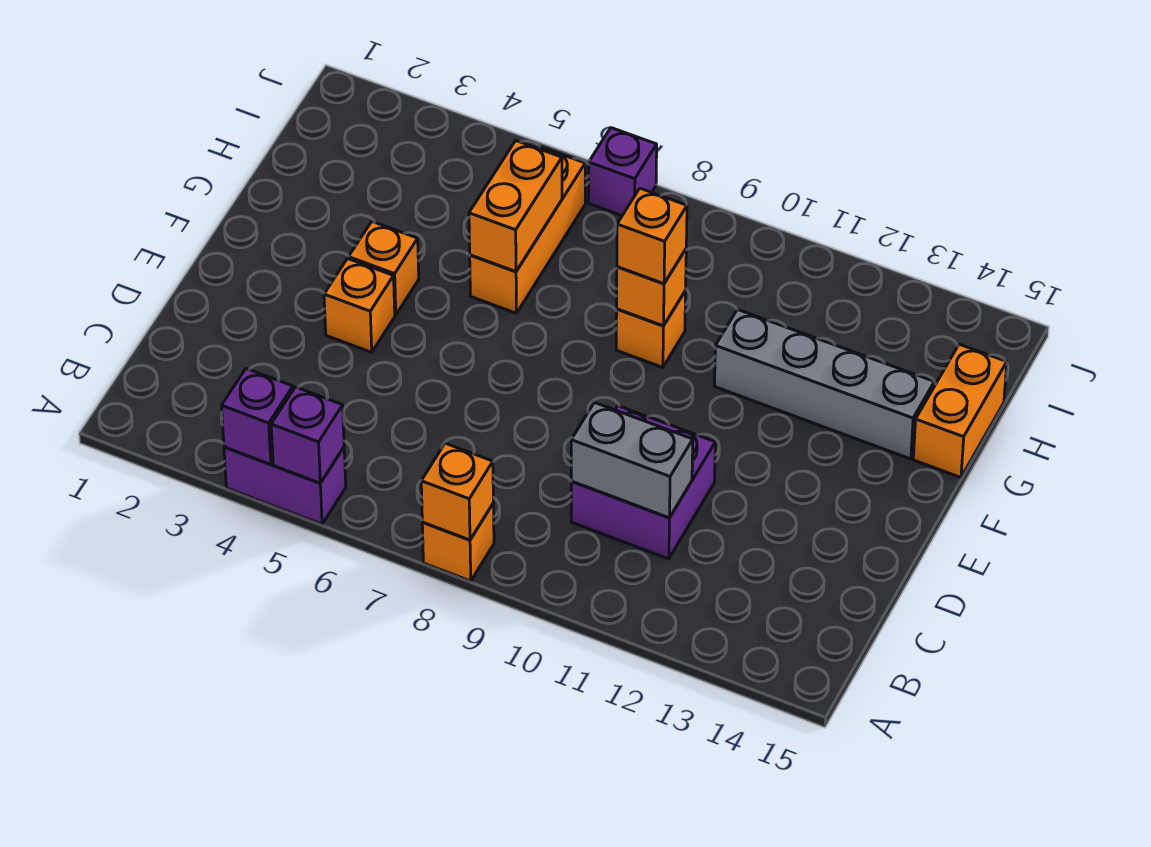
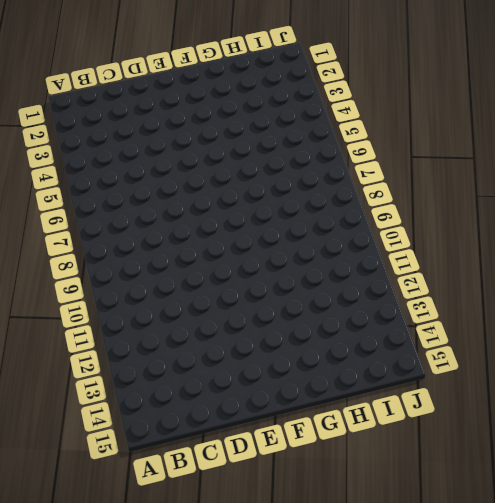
none -> purple brick A4:A5 level 1
none -> orange brick A8 level 1
none -> purple brick C10:D11 level 1

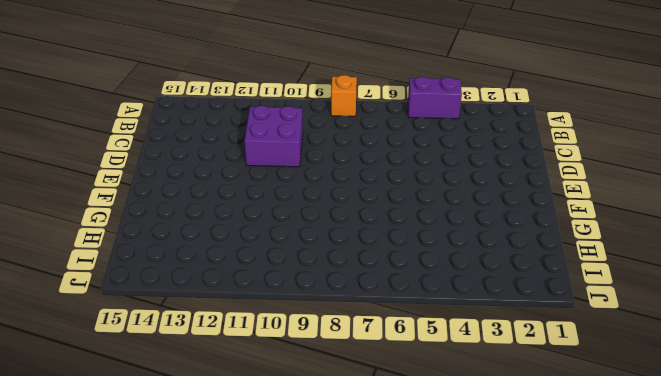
none -> orange brick E4 level 1
none -> orange brick F4 level 1
none -> orange brick G6:I6 level 1

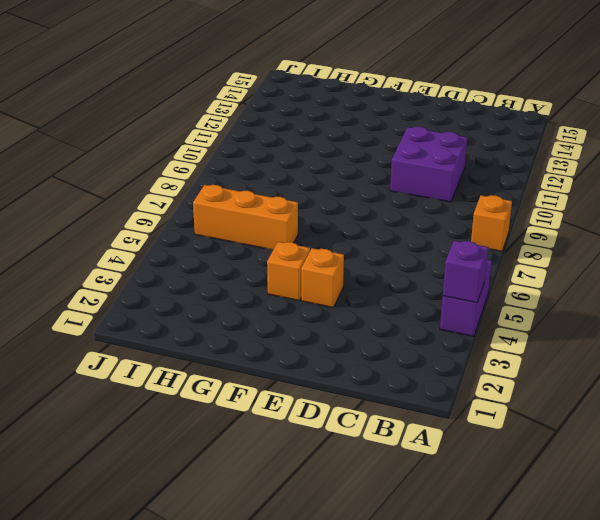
none -> orange brick G9 level 1
none -> grey brick G11:G14 level 1
none -> orange brick G15:H15 level 1

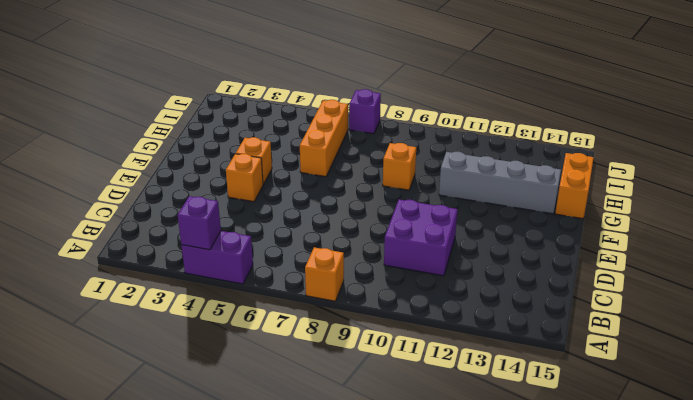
none -> purple brick A5 level 2
none -> orange brick A8 level 2
none -> grey brick C10:C11 level 2

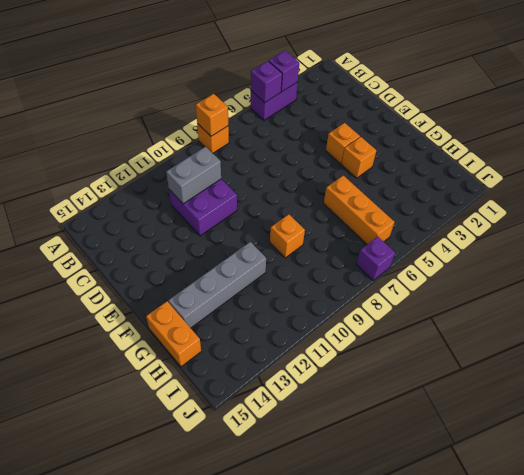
none -> orange brick G6:H6 level 2
none -> orange brick G9 level 2
none -> orange brick G9 level 3

